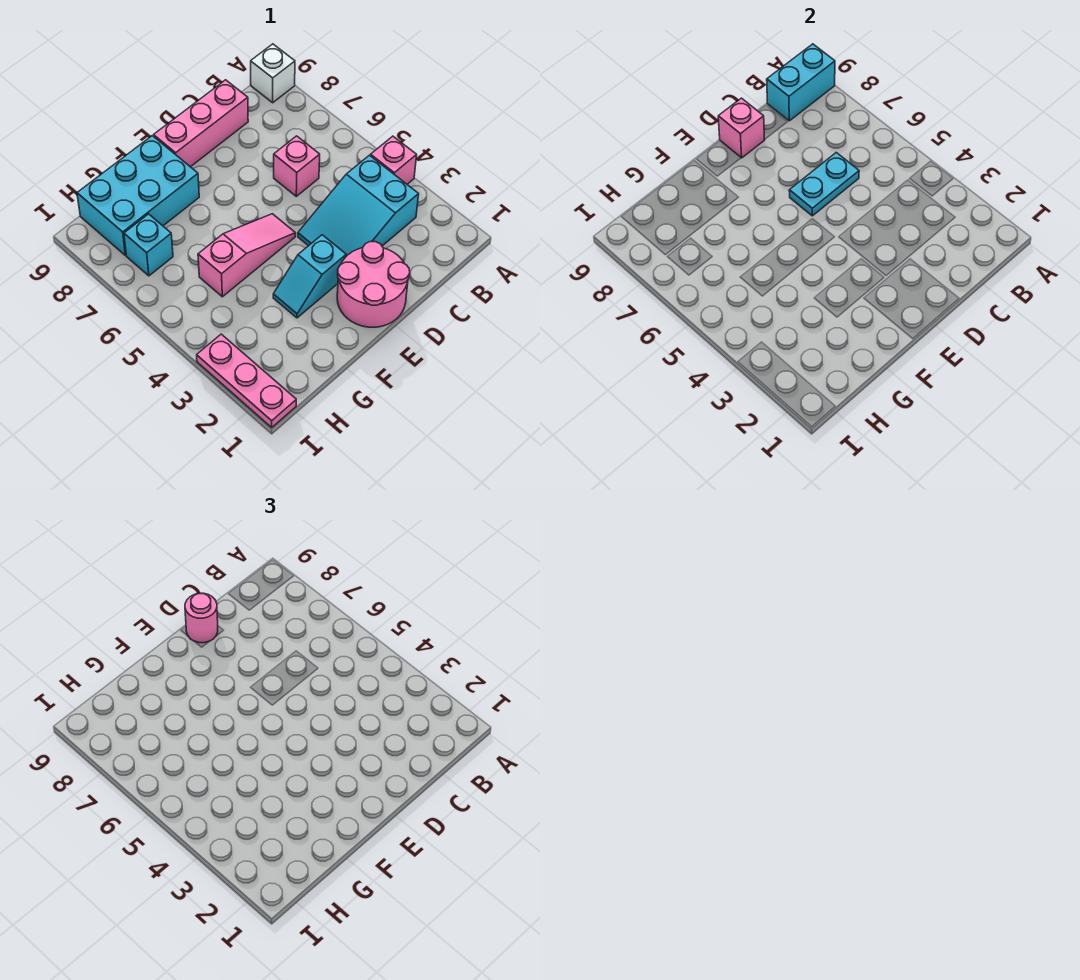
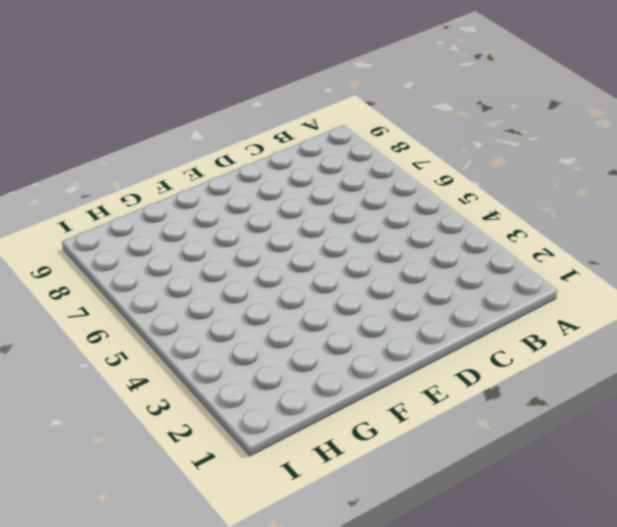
none -> pink brick A4 level 1
none -> white brick A9 level 1
none -> cyan slope B3:D4 level 1 top B

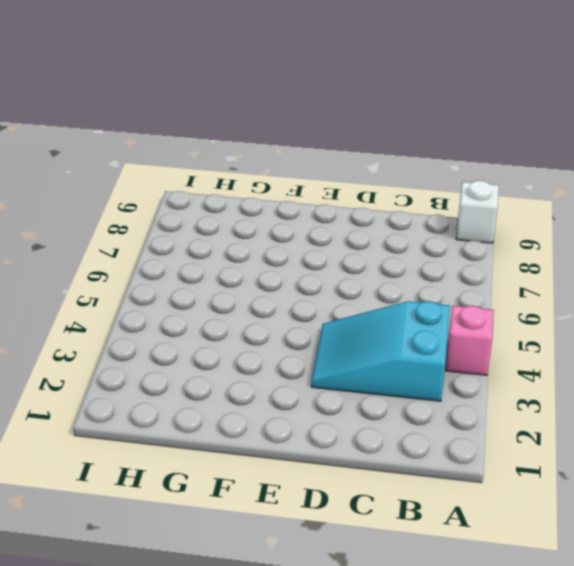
none -> pink brick C6 level 1
none -> pink brick C9:E9 level 1
none -> pink round brick D1:E2 level 1

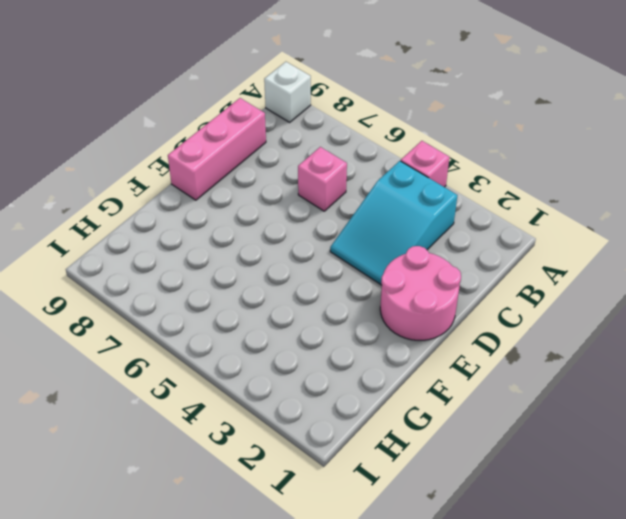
none -> cyan slope E3:F3 level 1 top E
none -> pink slope E5:G5 level 1 top G
none -> cyan brick F8:H9 level 1

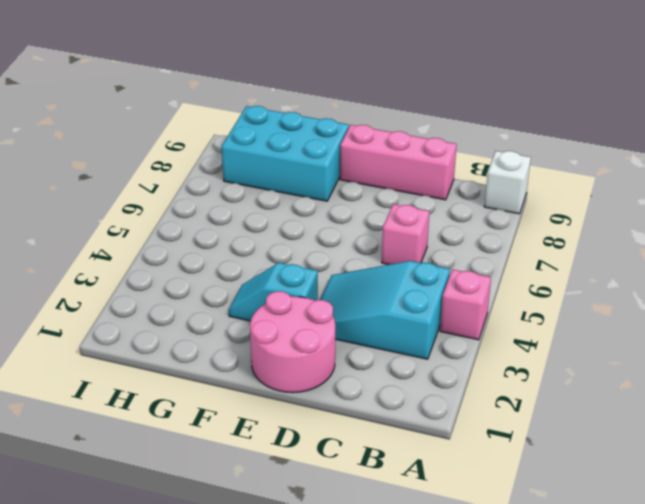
none -> pink slope E5:G5 level 1 top G
none -> cyan brick H7 level 1
none -> pink plate I1:I3 level 1

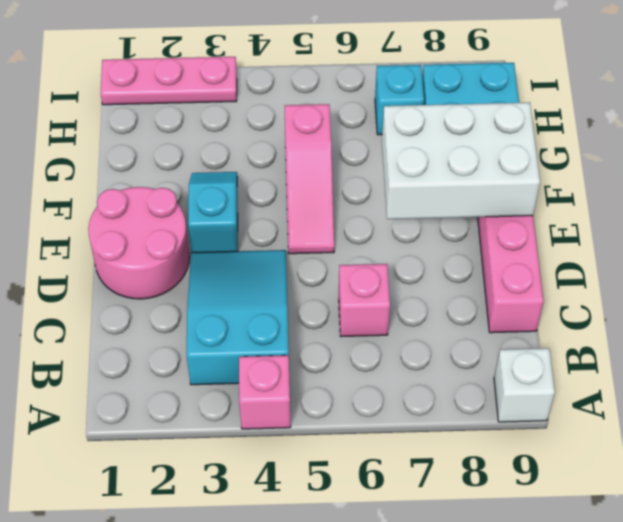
white brick E7:F9 level 2 -> none
none -> cyan brick A9:B9 level 2
none -> cyan plate C6:D6 level 2
none -> pink brick D9 level 2

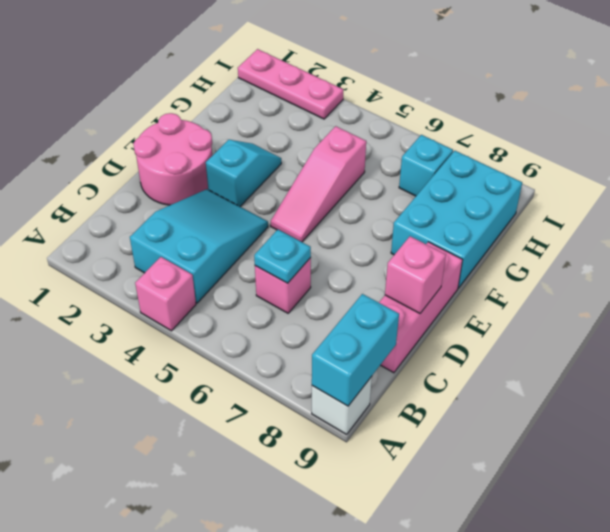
cyan plate C6 level 2 -> cyan plate C6:D6 level 2
none -> pink round brick D9 level 3

